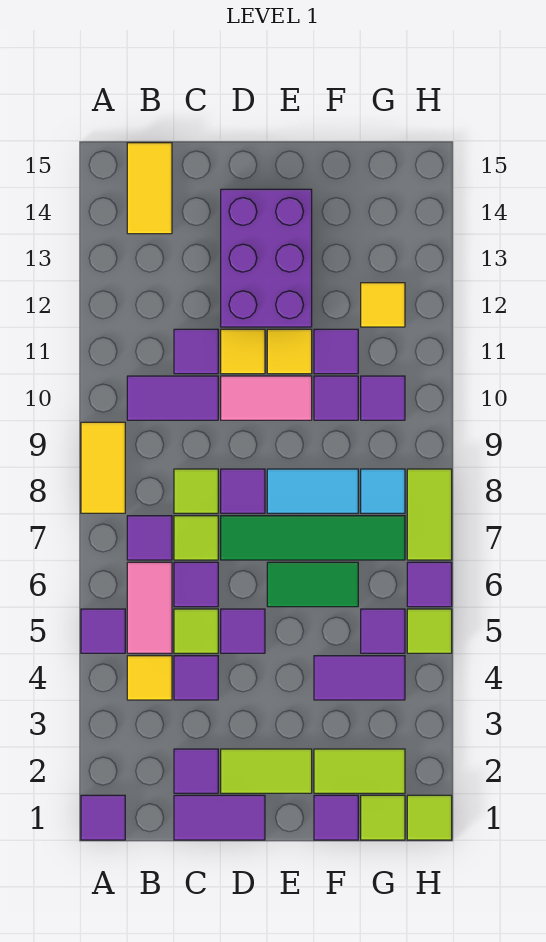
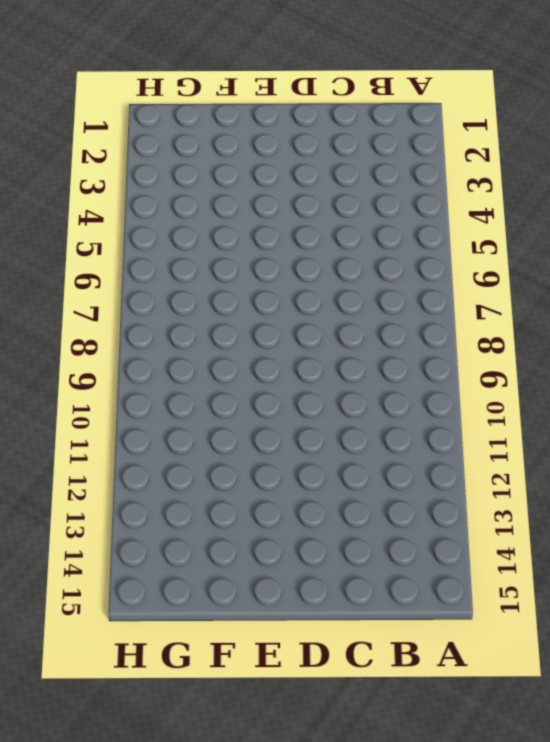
none -> purple tile A1 level 1
none -> purple tile A5 level 1
none -> yellow tile A8:A9 level 1
none -> yellow tile B4 level 1

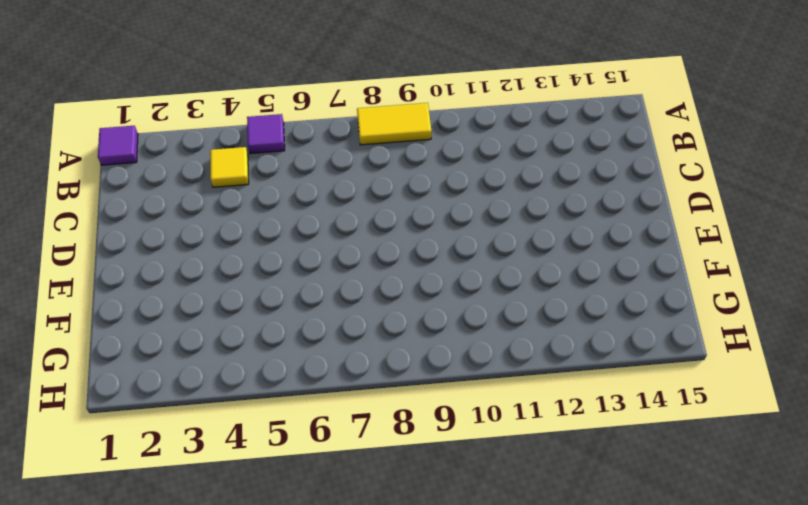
none -> pink tile B5:B6 level 1
none -> purple tile B7 level 1
none -> purple tile B10:C10 level 1
none -> yellow tile B14:B15 level 1

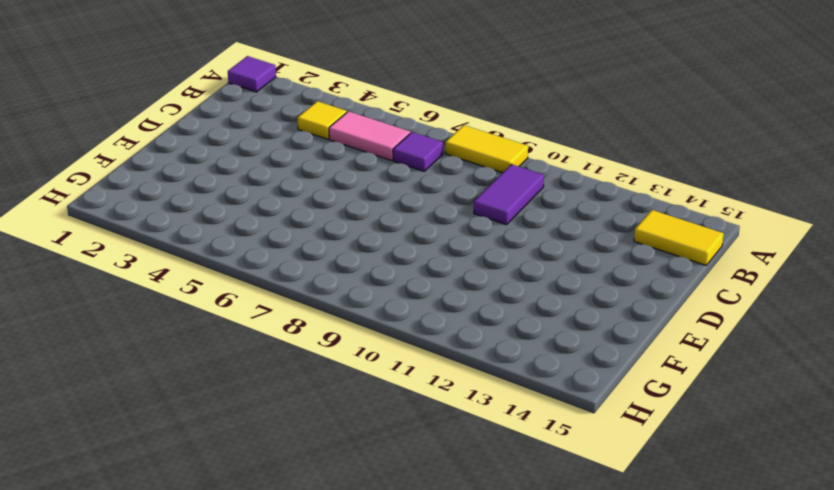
none -> purple tile A5 level 1
none -> purple tile C1:D1 level 1
none -> purple tile C2 level 1
none -> purple tile C4 level 1

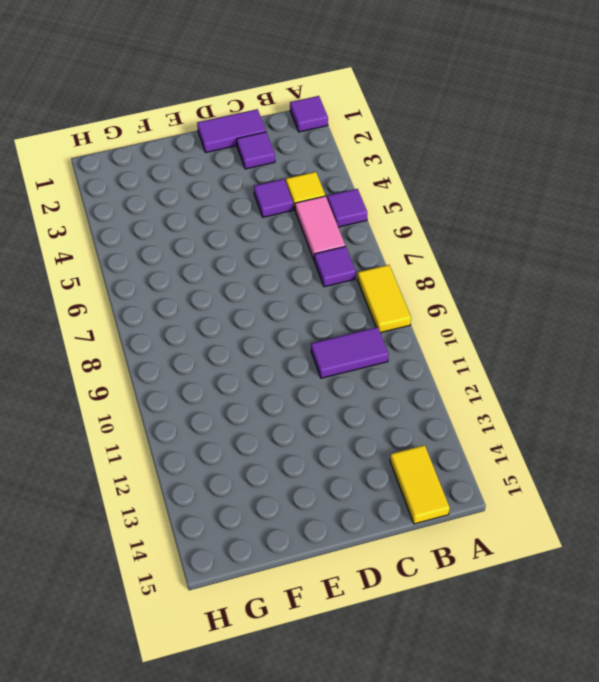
none -> lime tile C5 level 1
none -> purple tile C6 level 1
none -> lime tile C7 level 1
none -> lime tile C8 level 1

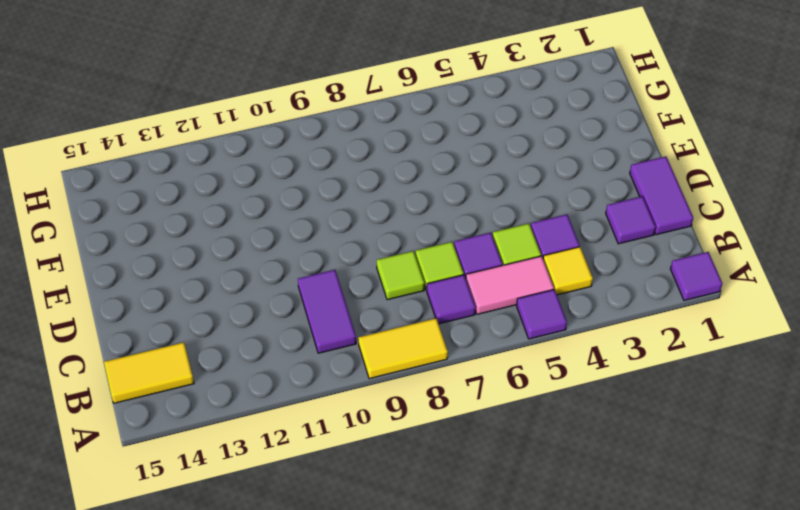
none -> purple tile C11 level 1
none -> lime tile D2:E2 level 1
none -> purple tile D5 level 1
none -> green tile D7:G7 level 1

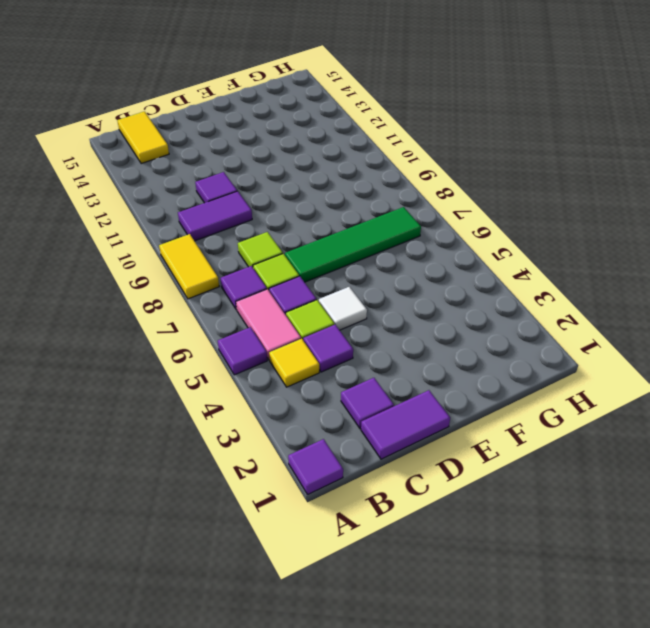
white tile D5 level 1 -> purple tile D5 level 1
none -> lime tile D2:E2 level 1
none -> purple tile D8 level 1
none -> pink tile D10:E10 level 1
none -> yellow tile D11 level 1

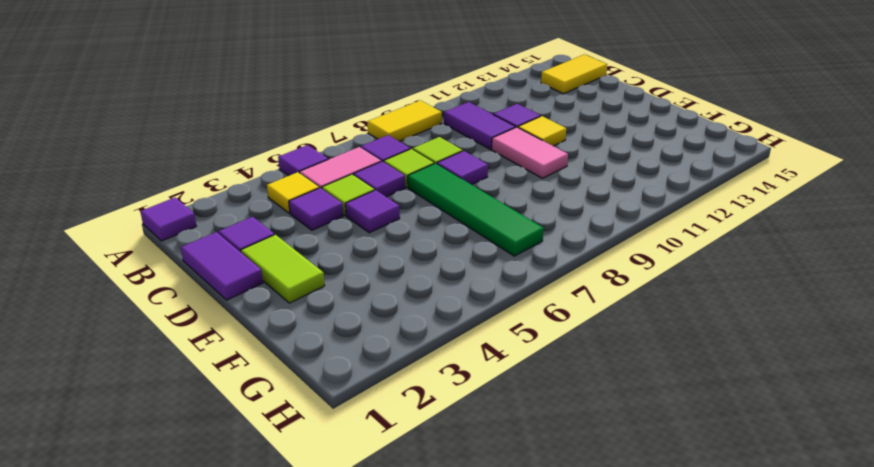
none -> purple brick D12:E14 level 1
none -> green tile E6:F6 level 1
none -> cyan tile E8:F8 level 1
none -> yellow tile E11 level 1

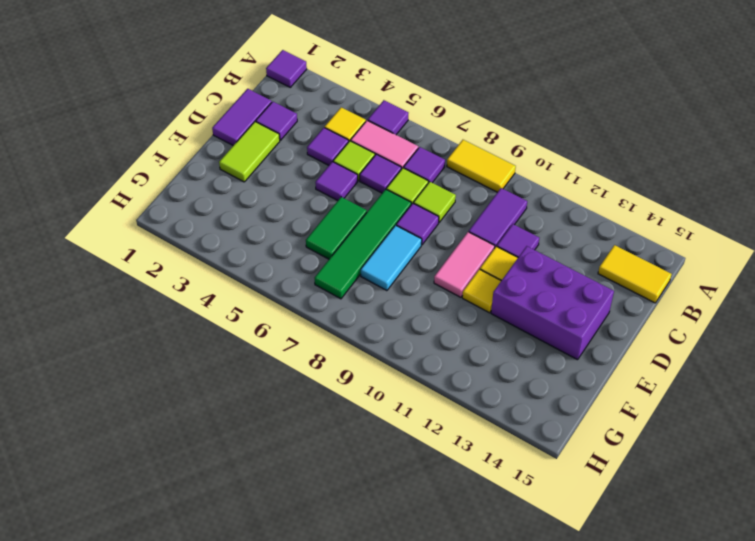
none -> purple tile F1 level 1
none -> lime tile F2:G2 level 1
none -> purple tile F4:G4 level 1
none -> purple tile F10 level 1

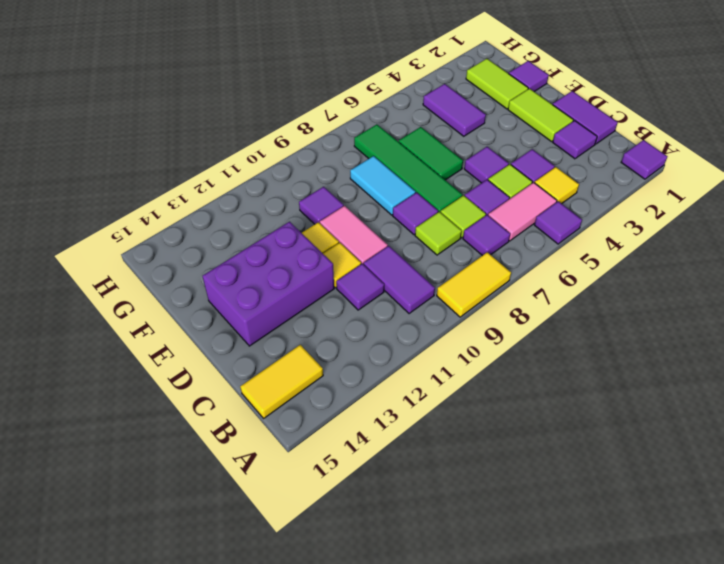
none -> purple tile F11 level 1
none -> lime tile G1 level 1
none -> purple tile G5 level 1
none -> cyan tile G8 level 1

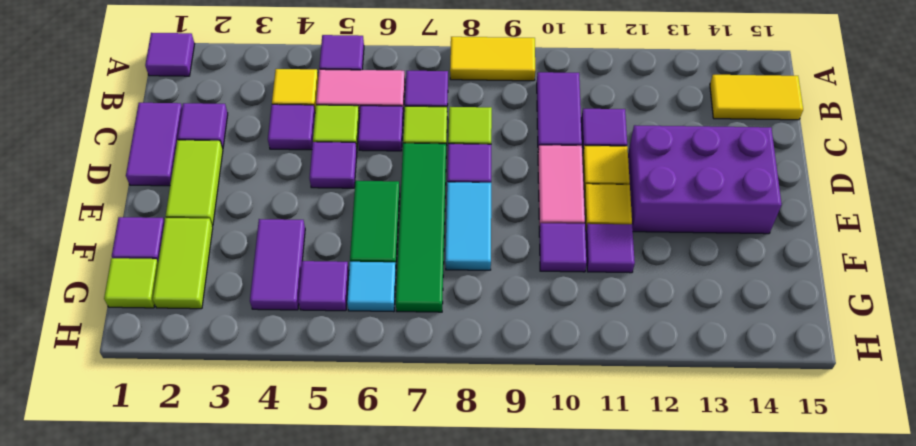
cyan tile G6 level 1 -> cyan tile G8 level 1
none -> purple tile G10 level 1
none -> yellow tile G12 level 1
none -> lime tile H1 level 1
none -> lime tile H5 level 1

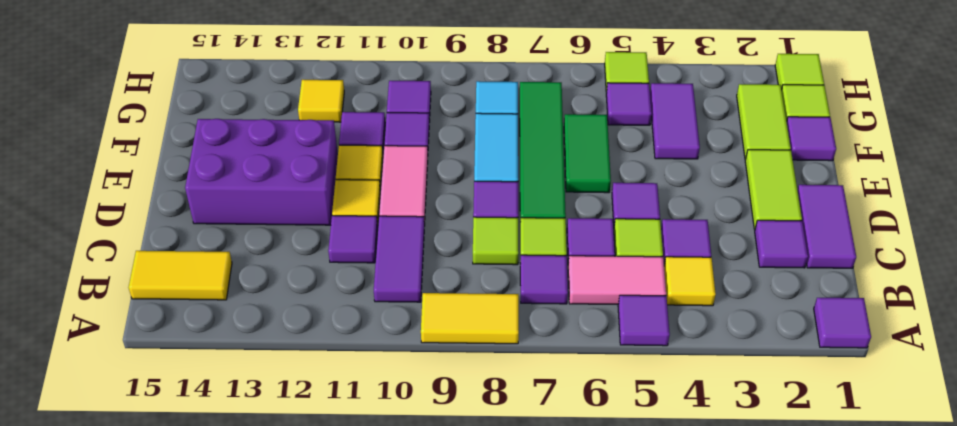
none -> purple tile H6 level 1
none -> lime tile H7:H8 level 1

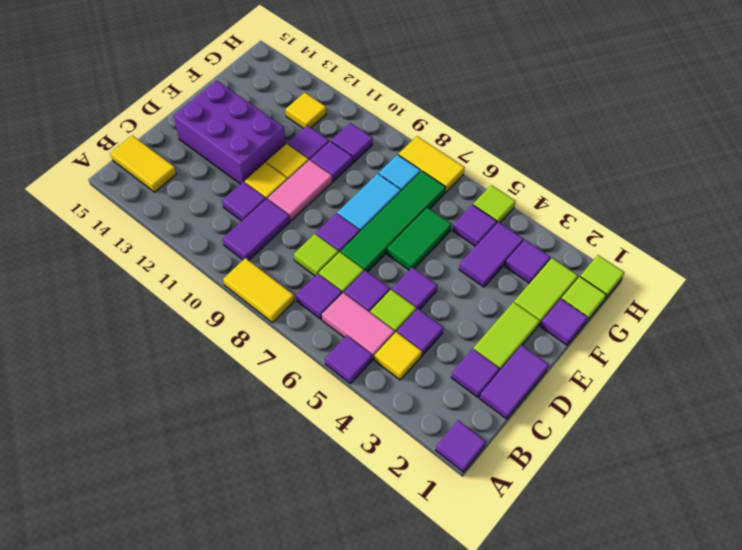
purple tile G3 level 1 -> purple tile H6 level 1
yellow tile H7:H8 level 1 -> lime tile H7:H8 level 1

